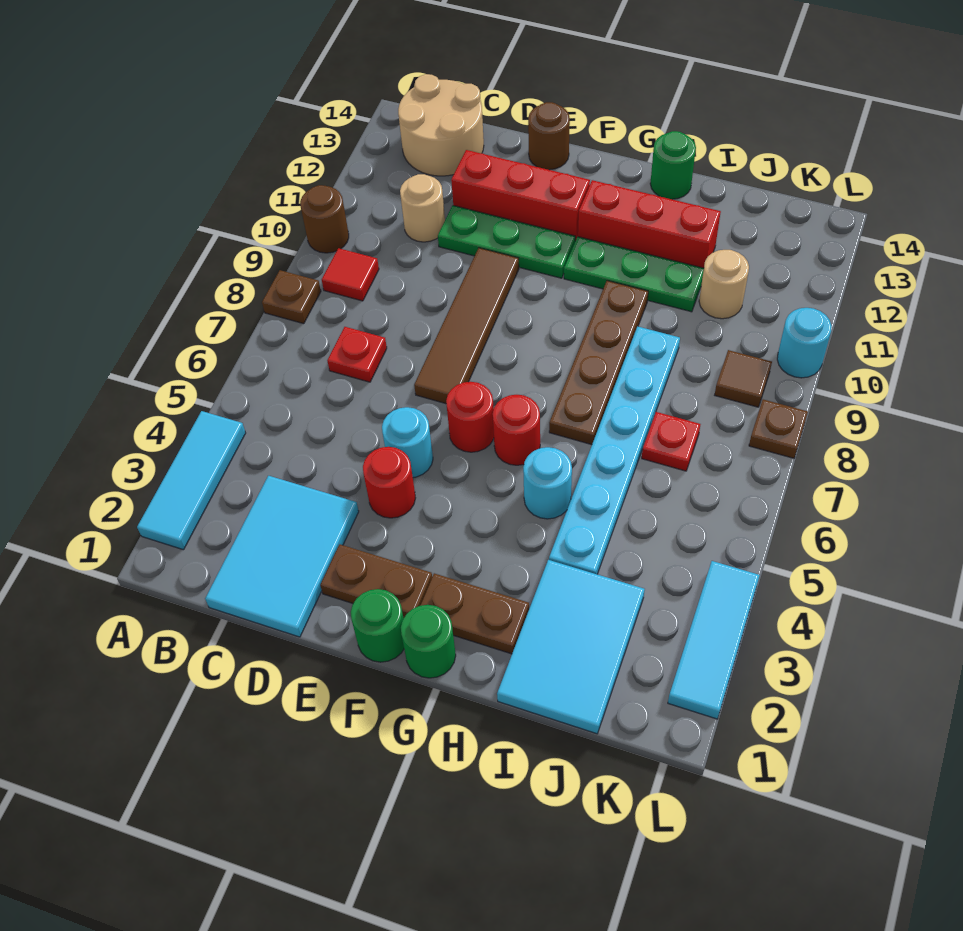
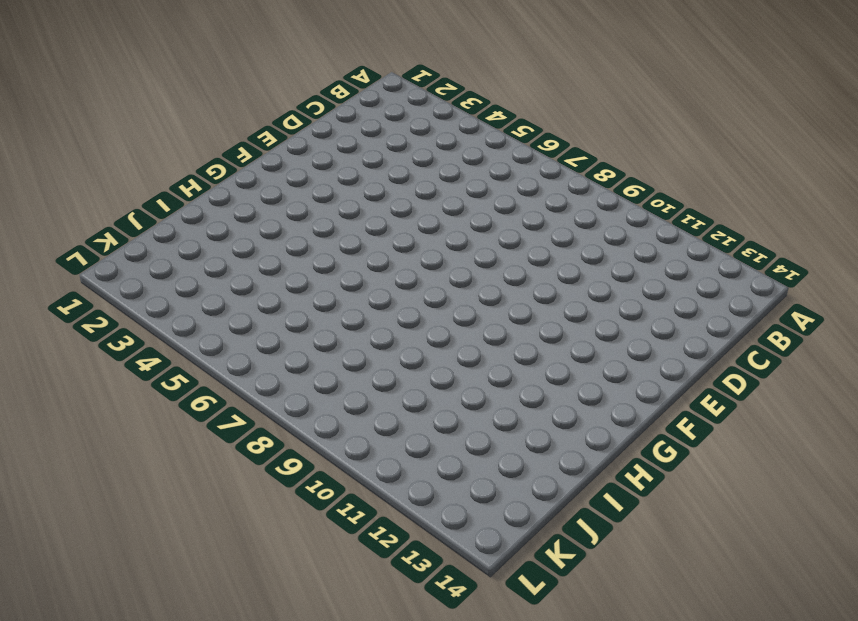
none -> cyan tile A2:A4 level 1
none -> brown plate A8 level 1
none -> brown round brick A10 level 1
none -> red tile B9 level 1

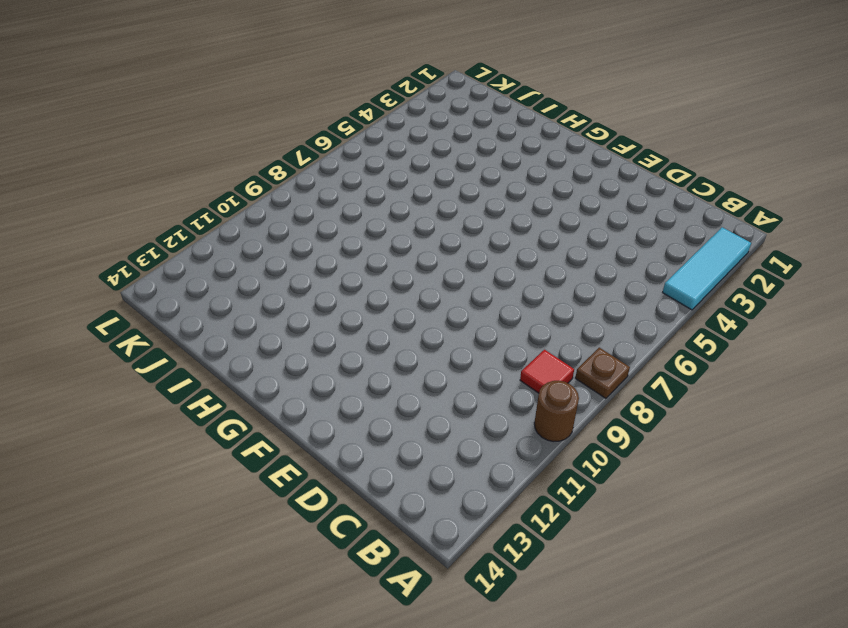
none -> tan round brick B13:C14 level 1
none -> cyan tile C1:D3 level 1
none -> red plate C7 level 1
none -> tan round brick C11 level 1

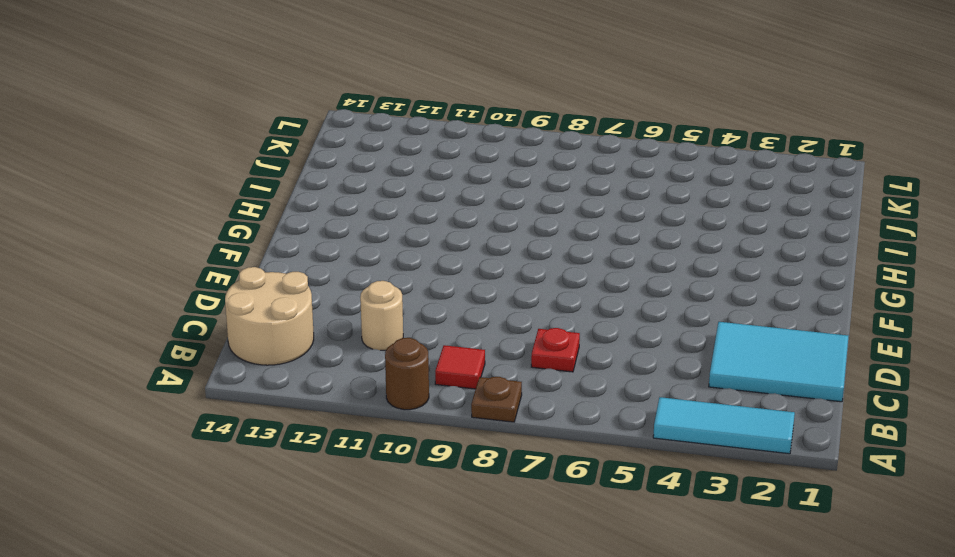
none -> green plate D11:F11 level 1
none -> red brick D12:F12 level 1
none -> brown plate E2:F2 level 1
none -> red round brick E4 level 1

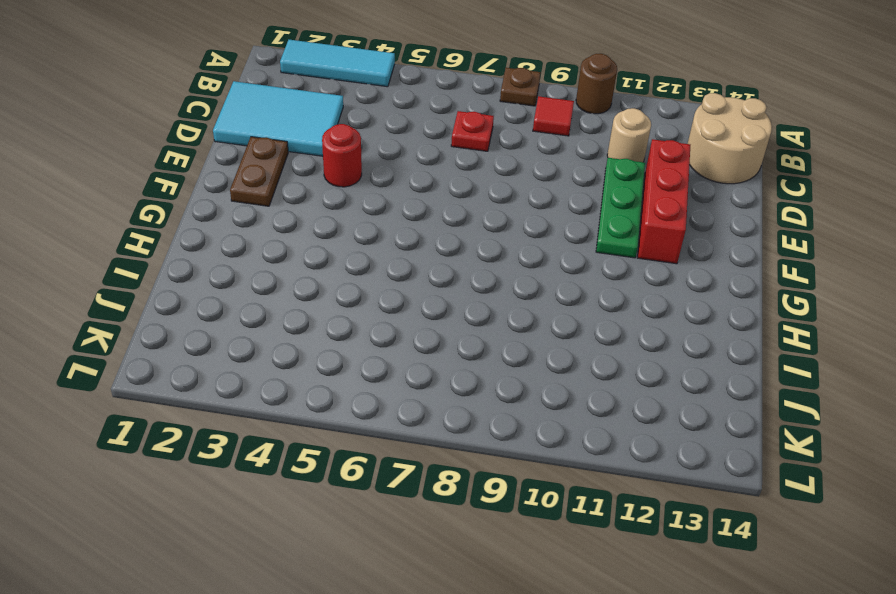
none -> cyan round brick E5 level 1
none -> brown tile E7:E10 level 1
none -> brown round brick E14 level 1
none -> green round brick F1 level 1

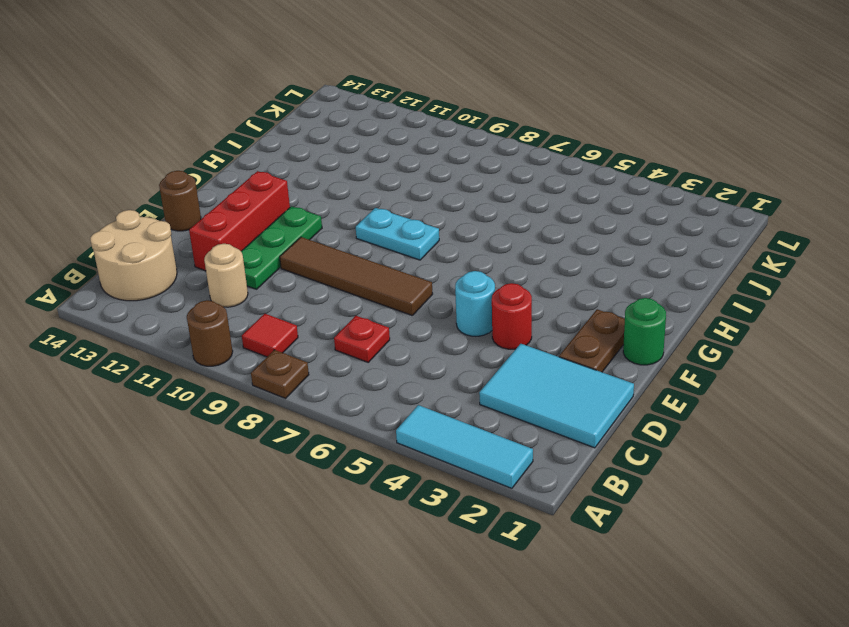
cyan plate G8:G9 level 1 -> none
none -> red round brick F6 level 1
none -> green round brick G1 level 1
none -> brown plate G2:H2 level 1
none -> red round brick G6 level 1

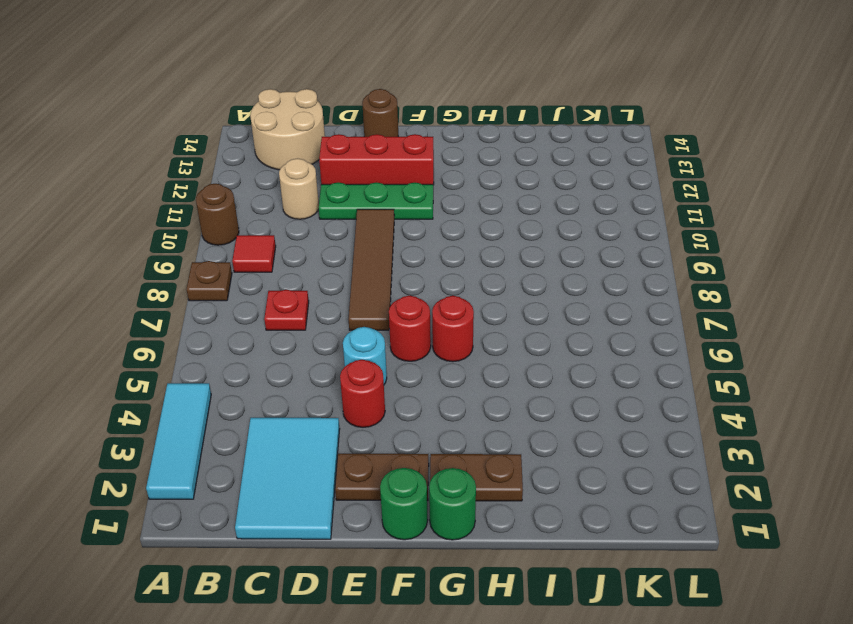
none -> green plate G11:I11 level 1
none -> red brick G12:I12 level 1
none -> cyan round brick H5 level 1
none -> brown plate H7:H10 level 1

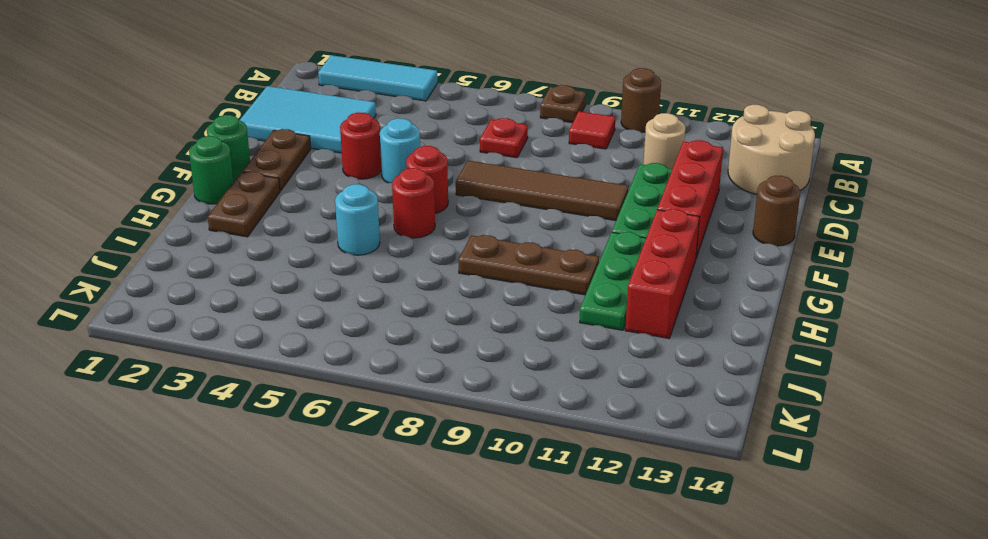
brown plate H8:H10 level 1 -> brown plate H7:H10 level 1
none -> green round brick H14 level 1
none -> cyan tile I1:J3 level 1
none -> cyan plate I4:I9 level 1
none -> red plate J7 level 1

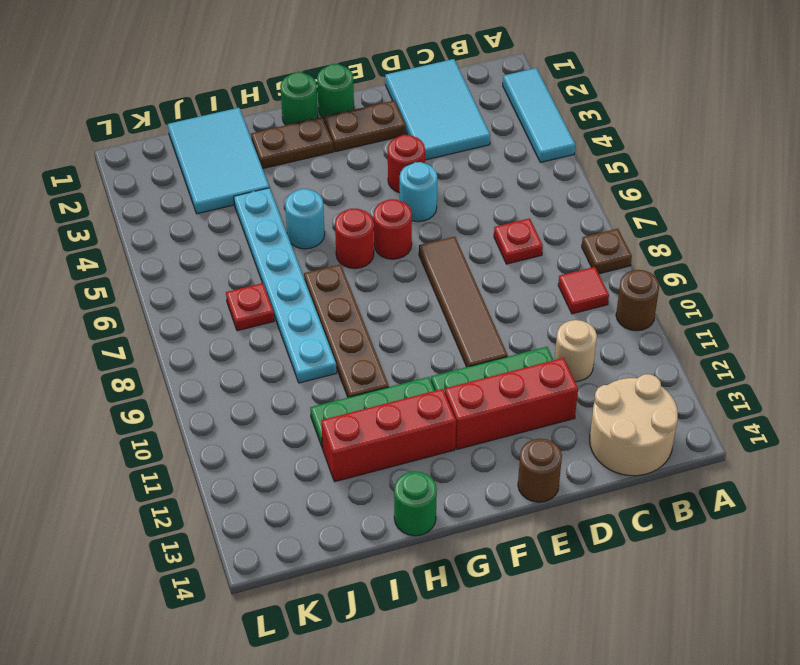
none -> tan round brick J11 level 1
none -> brown tile K9 level 1
none -> cyan tile L2:L4 level 1
none -> brown plate L8 level 1

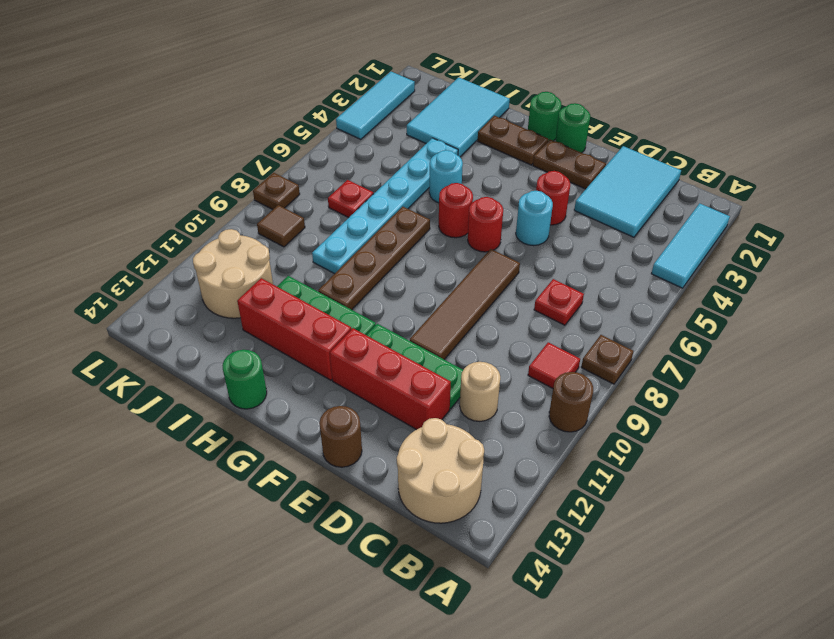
tan round brick J11:K12 level 1 -> tan round brick J11 level 1
none -> cyan round brick L10 level 1

